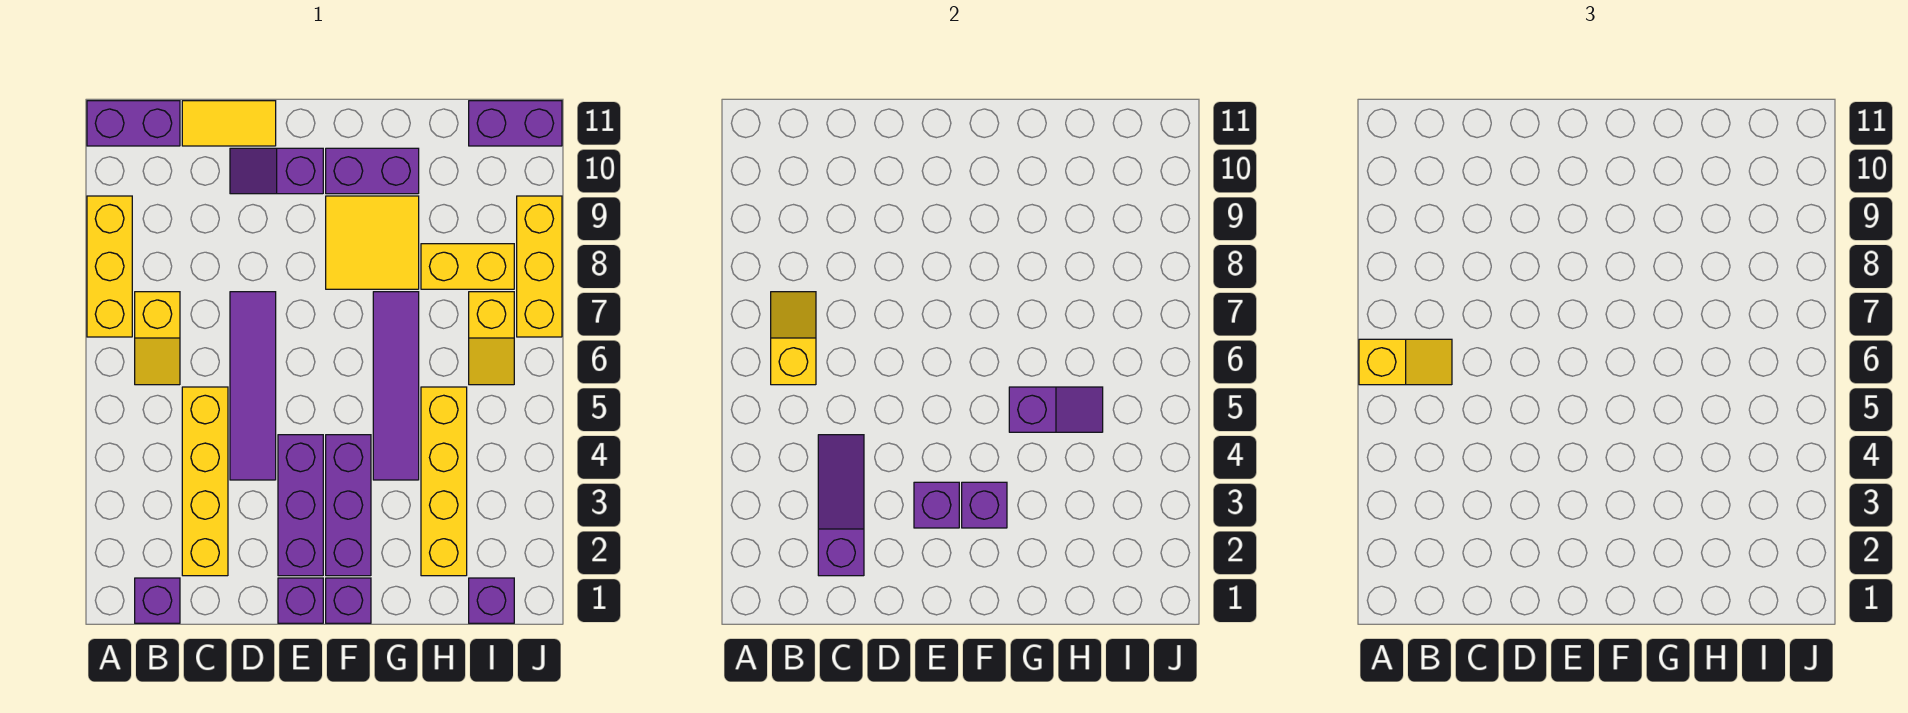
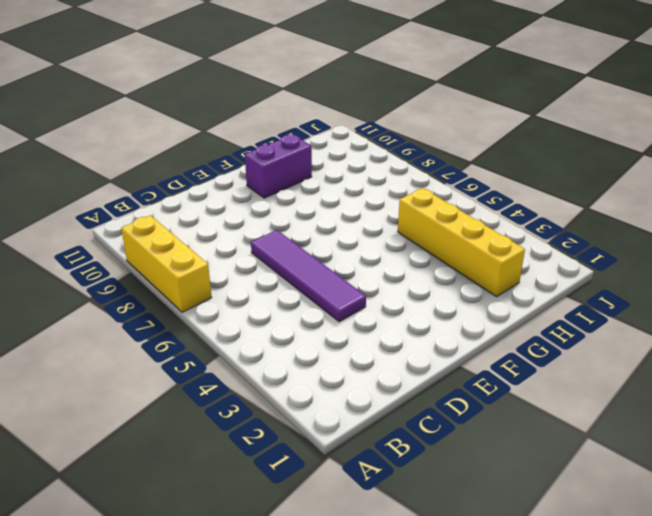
none -> purple brick A11:B11 level 1
none -> purple brick B1 level 1
none -> yellow slope B6:B7 level 1 top 7

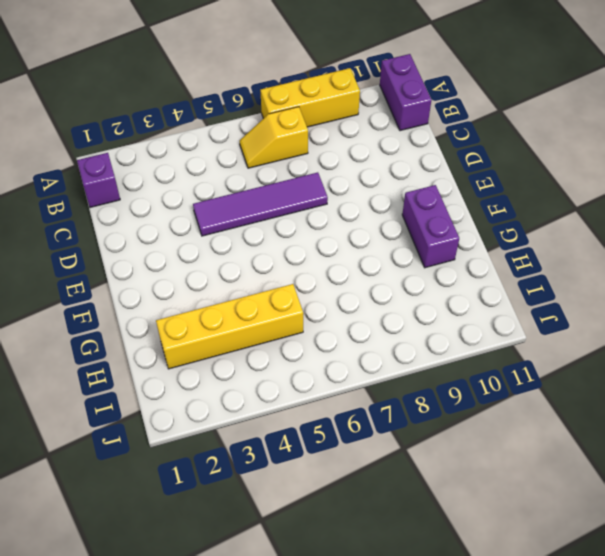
none -> yellow brick C2:C5 level 1
none -> yellow tile C11:D11 level 1
none -> purple slope D10:E10 level 1 top E

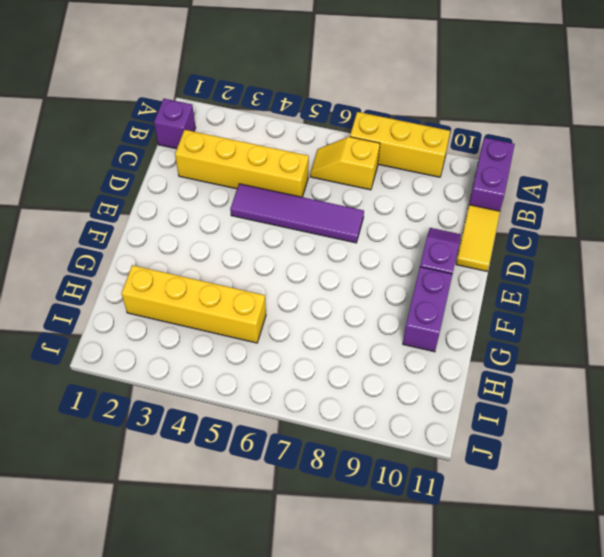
none -> purple brick E1 level 1
none -> purple brick E2:E4 level 1
none -> purple brick F1 level 1

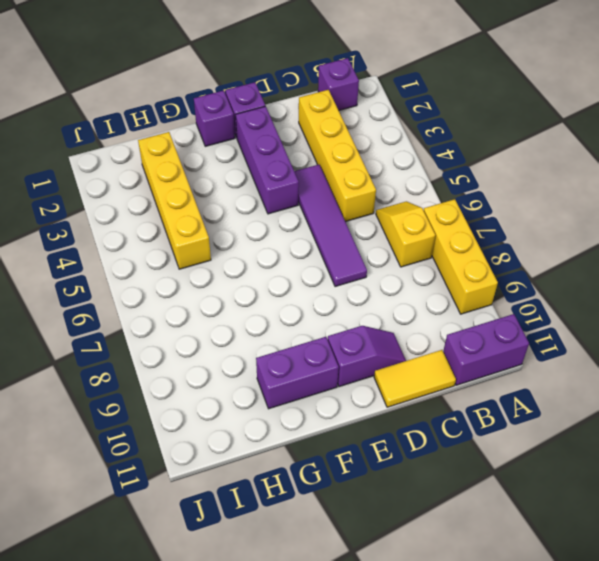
none -> purple brick F2:F4 level 1
none -> yellow tile F8:G9 level 1
none -> purple tile G4:G7 level 1

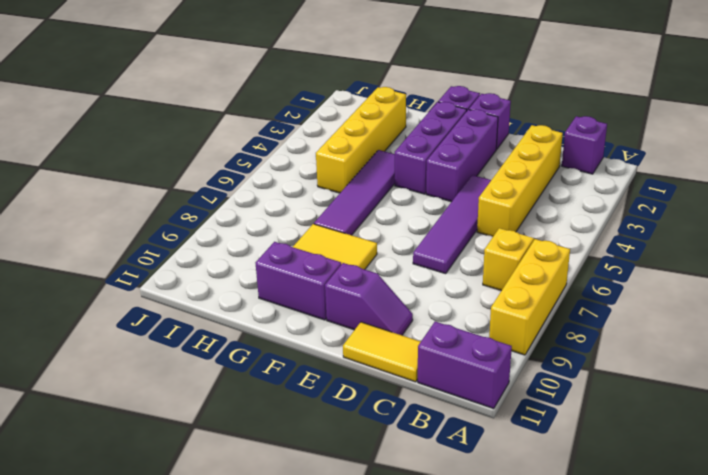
none -> yellow brick H8:I8 level 1
none -> purple brick I1 level 1
none -> yellow slope I6:I7 level 1 top 7

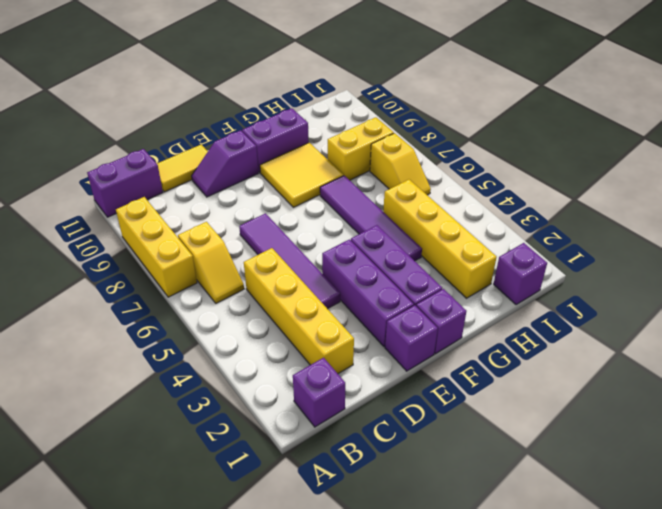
none -> purple brick I11:J11 level 1
none -> yellow brick J7:J9 level 1
none -> yellow slope B6:B7 level 2 top 6

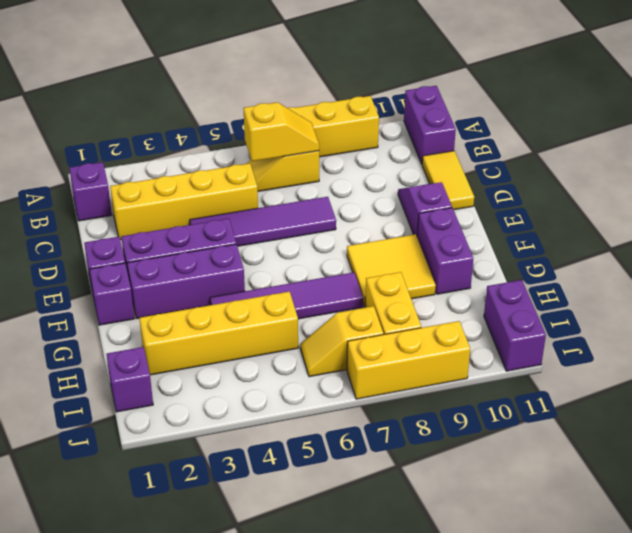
none -> purple slope C2:C4 level 2 top 2
none -> purple brick E3 level 2
none -> purple brick F3 level 2

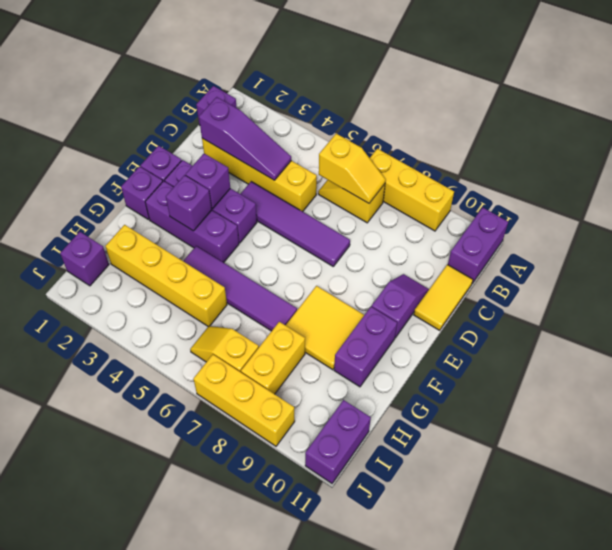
none -> purple slope G5:H5 level 2 top G
none -> yellow slope A6:B6 level 3 top A

